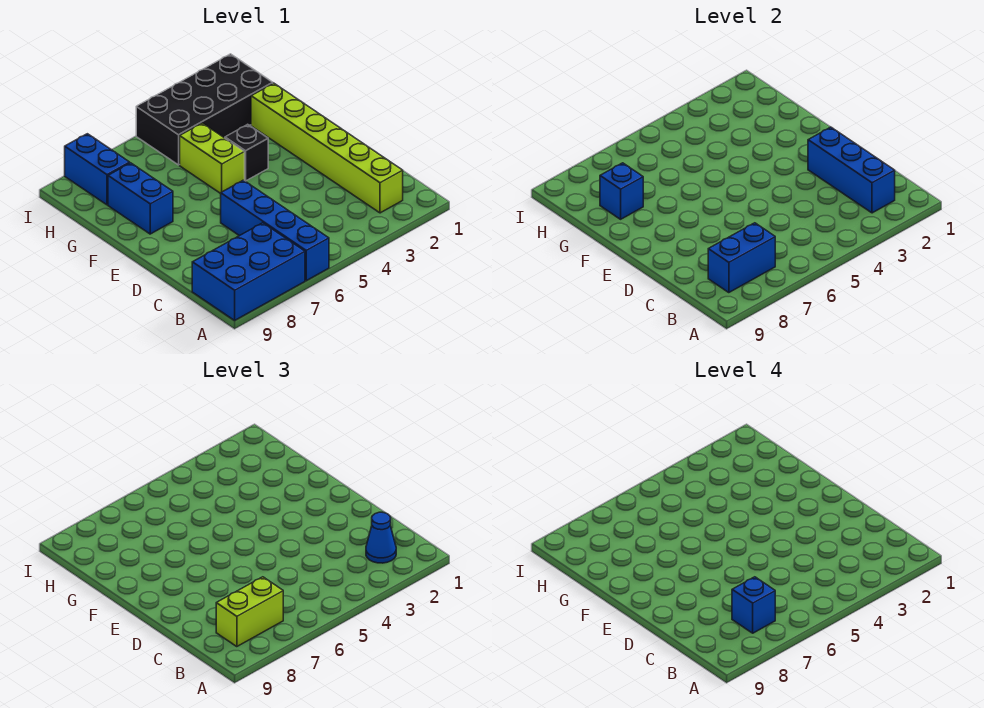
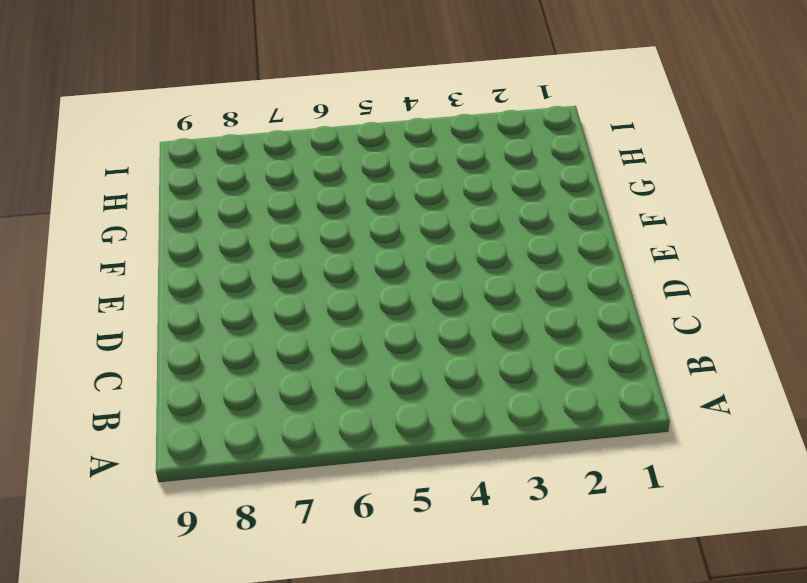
none -> blue brick A6:D6 level 1
none -> blue brick A7:B9 level 1
none -> lime brick B2:G2 level 1

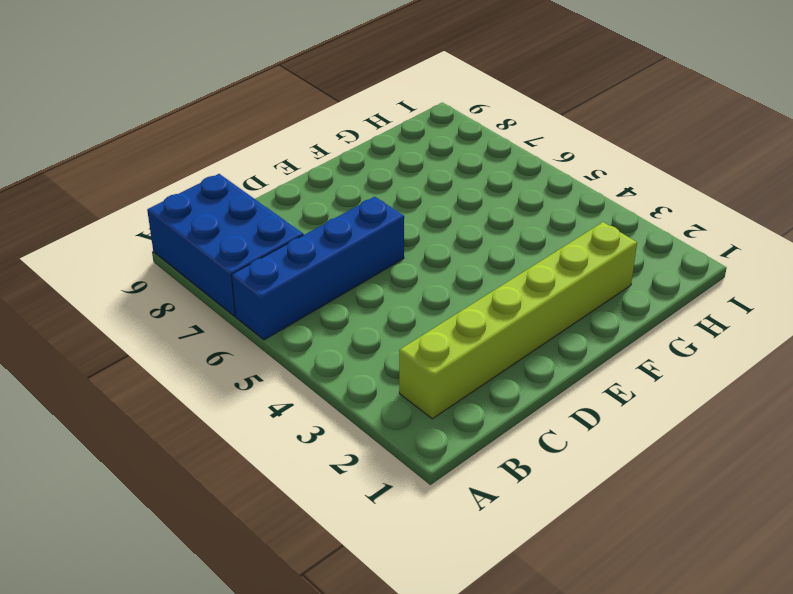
none -> black brick F4 level 1
none -> lime brick F5:G5 level 1
none -> blue brick F8:G8 level 1

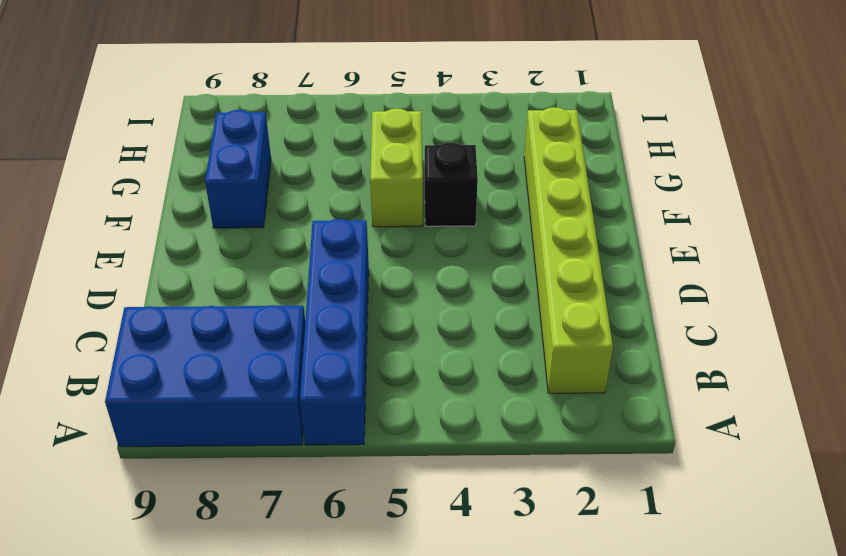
none -> black brick H2:I5 level 1
none -> blue brick H8:I8 level 1
none -> blue brick B2:D2 level 2

